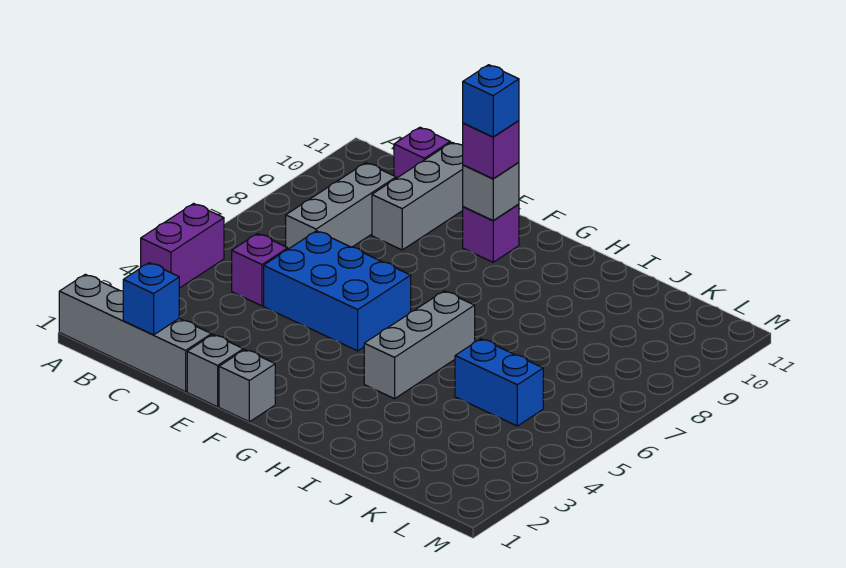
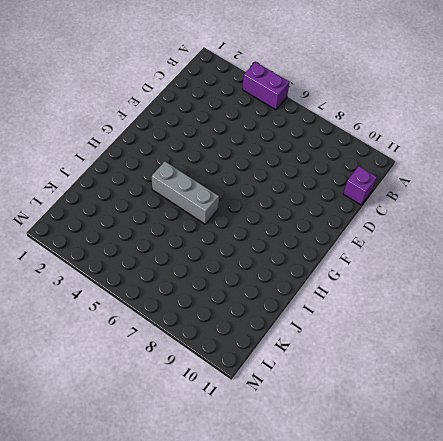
none -> grey brick A1:D1 level 1
none -> purple brick C5 level 1
none -> grey brick C7:C9 level 1

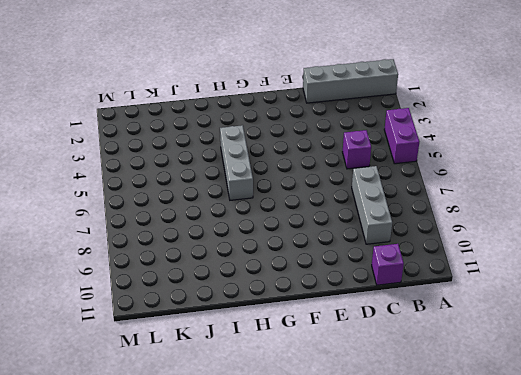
none -> blue brick D5:F6 level 1
none -> grey brick D9:D11 level 1
none -> grey brick E1 level 1

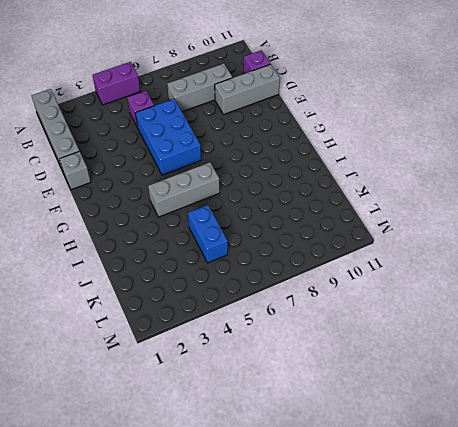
none -> grey brick F1 level 1
none -> purple brick F10 level 1
none -> blue brick C1 level 2

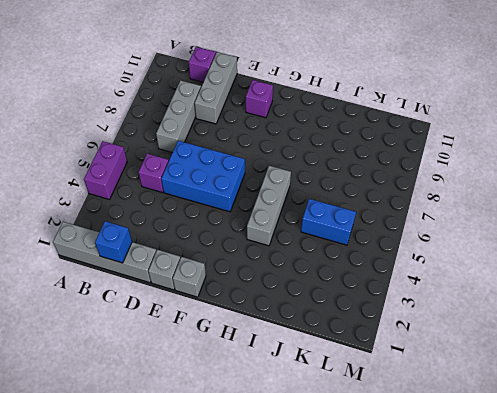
none -> grey brick F10 level 2
none -> purple brick F10 level 3
none -> blue brick F10 level 4

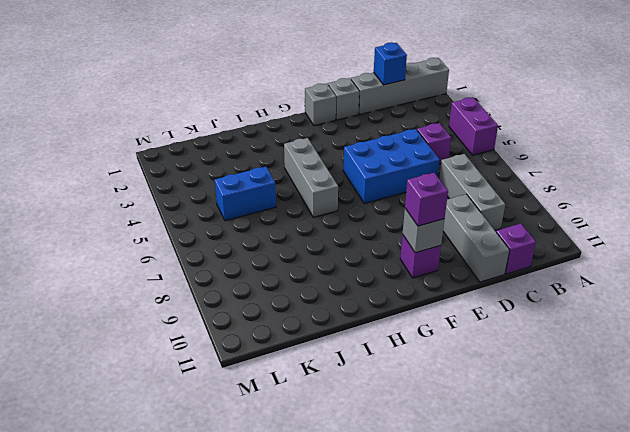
none -> blue brick F10 level 4

